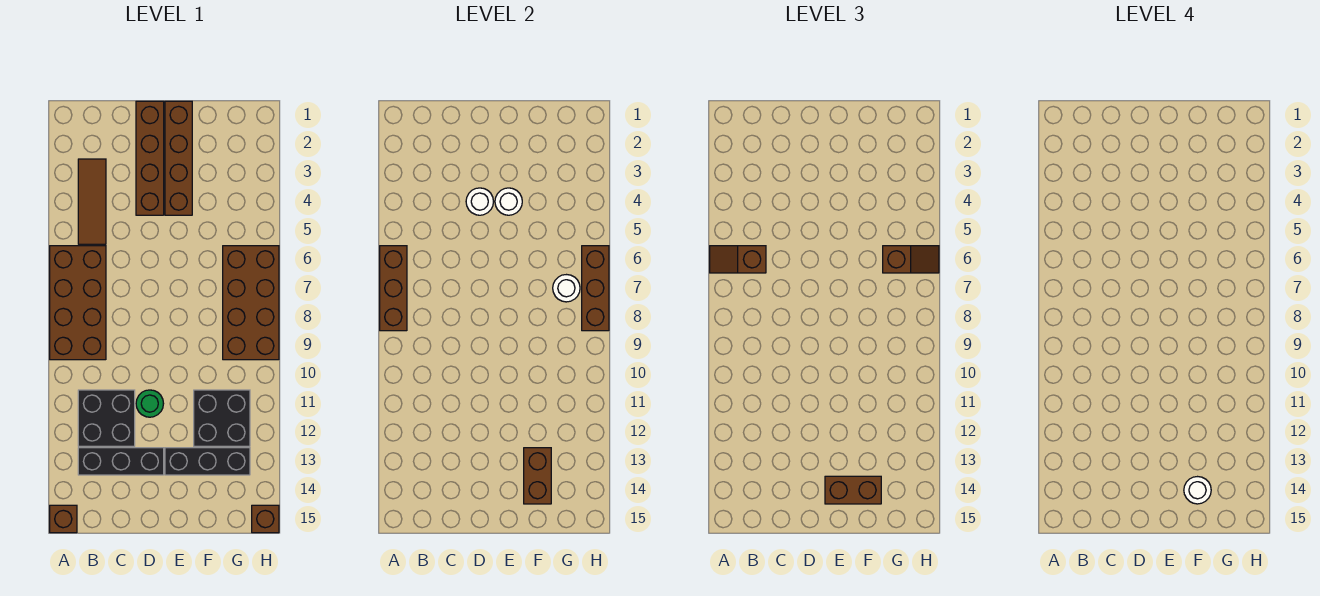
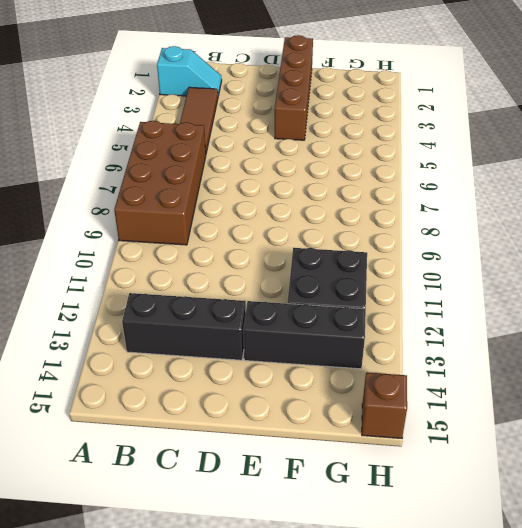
cyan slope A2:B2 level 1 top A -> none
none -> brown brick A15 level 1
none -> black brick B11:C12 level 1
none -> brown brick D1:D4 level 1

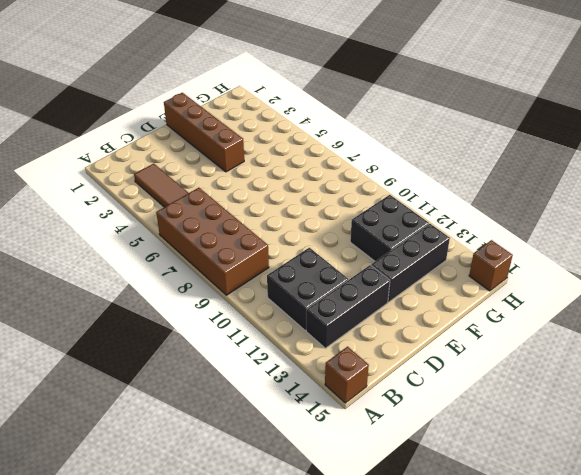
none -> brown brick D1:D4 level 1
none -> green round brick D11 level 1
none -> brown brick G6:H9 level 1

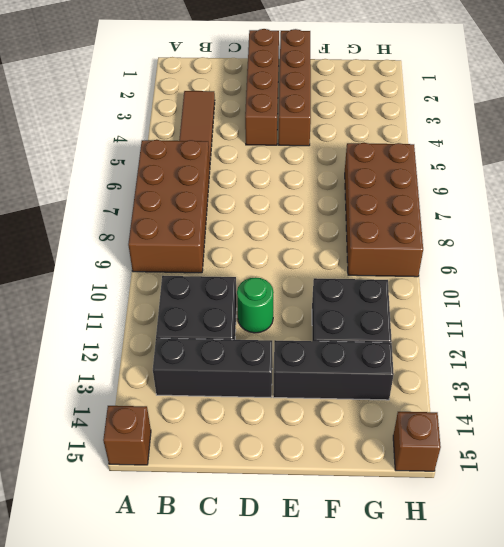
none -> brown brick A6:A8 level 2
none -> white round brick D4 level 2
none -> white round brick E4 level 2

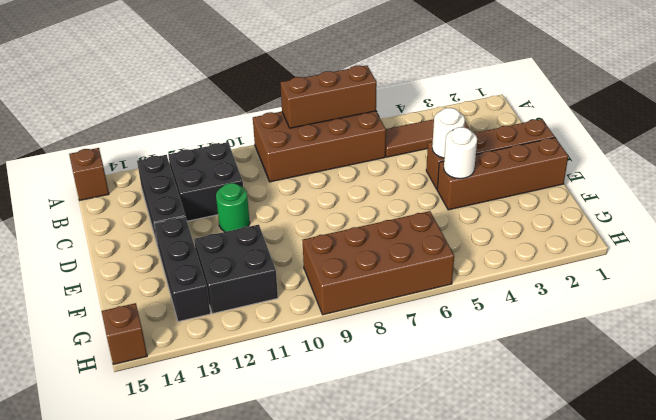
none -> brown brick F13:F14 level 2
none -> white round brick G7 level 2
none -> brown brick H6:H8 level 2

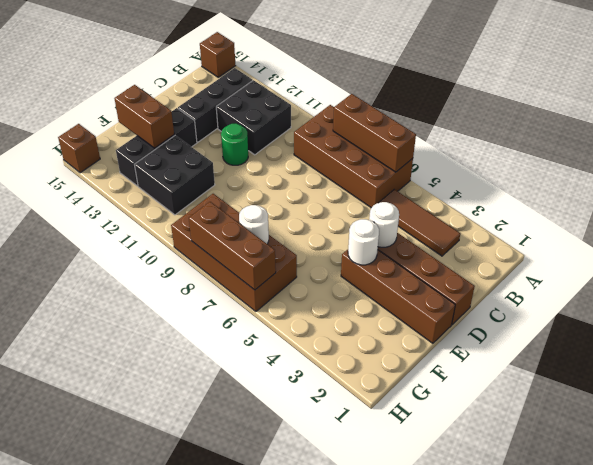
none -> brown slope A6:B6 level 3 top B
none -> brown brick E14:F14 level 3
none -> brown slope G6:H6 level 3 top G

